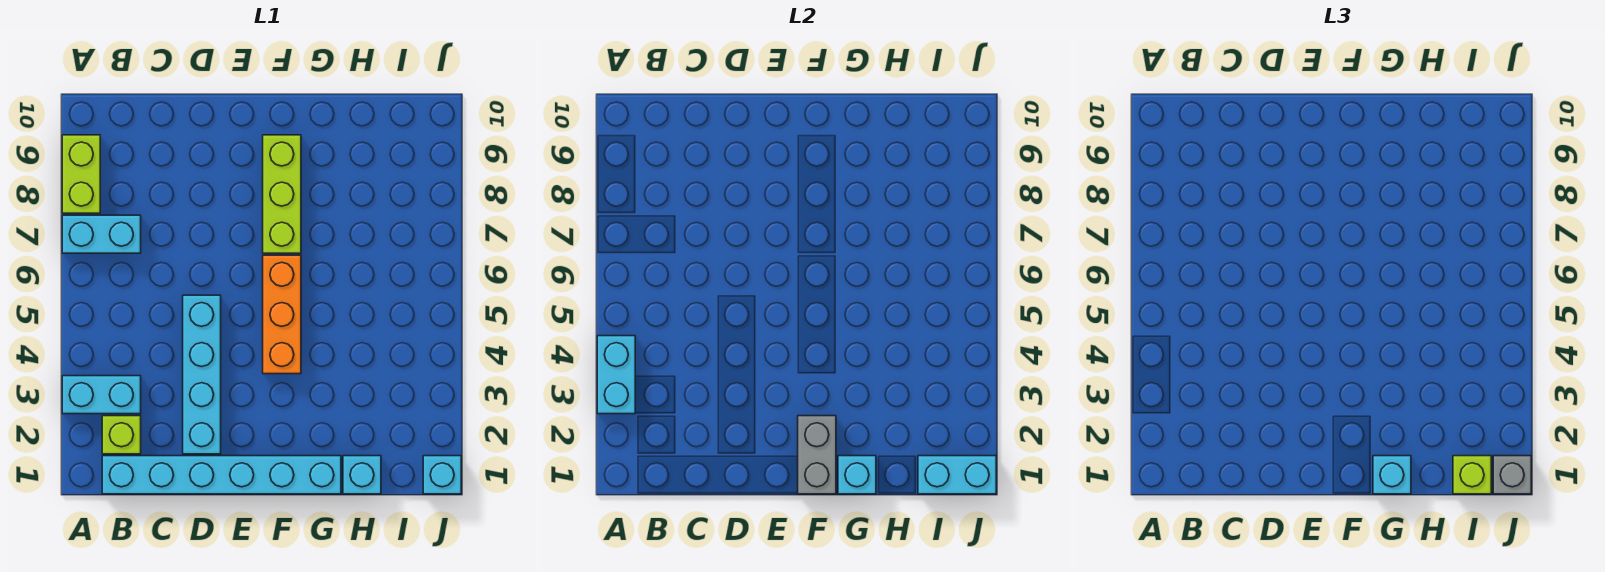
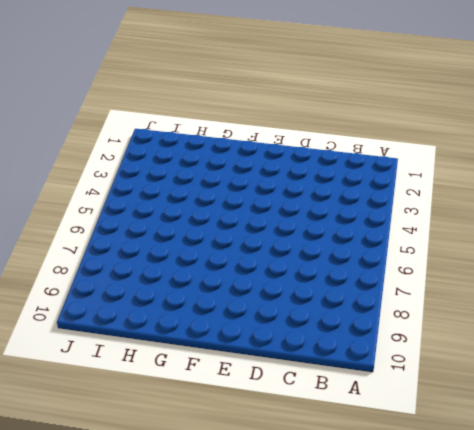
none -> cyan brick A3:B3 level 1
none -> cyan brick A7:B7 level 1
none -> lime brick A8:A9 level 1

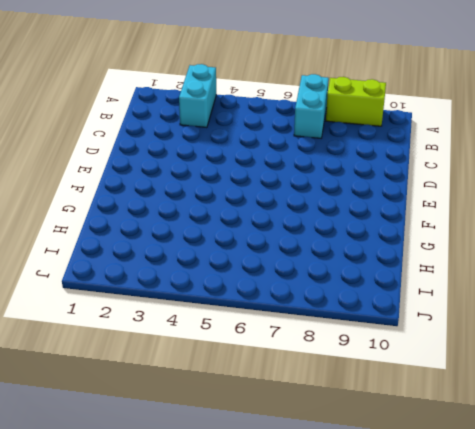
none -> cyan brick B1:G1 level 1
none -> lime brick B2 level 1
none -> cyan brick D2:D5 level 1

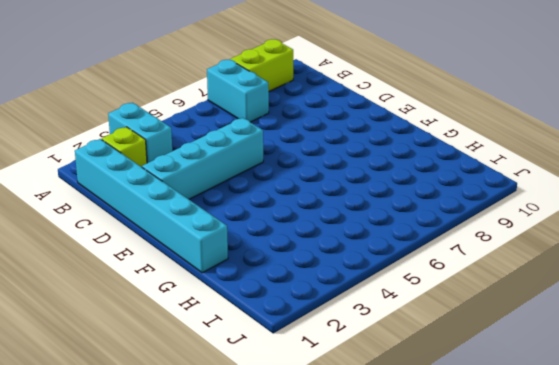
none -> orange brick F4:F6 level 1
none -> lime brick F7:F9 level 1
none -> cyan brick H1 level 1

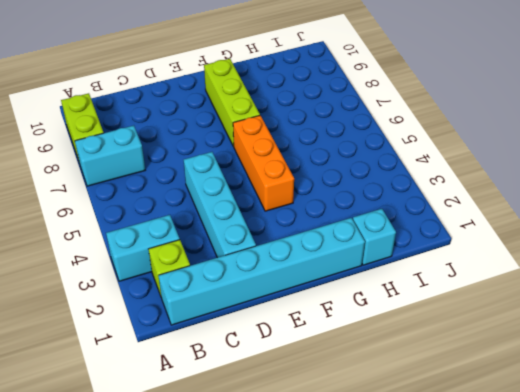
none -> cyan brick J1 level 1
none -> cyan brick A3:A4 level 2
none -> grey brick F1:F2 level 2

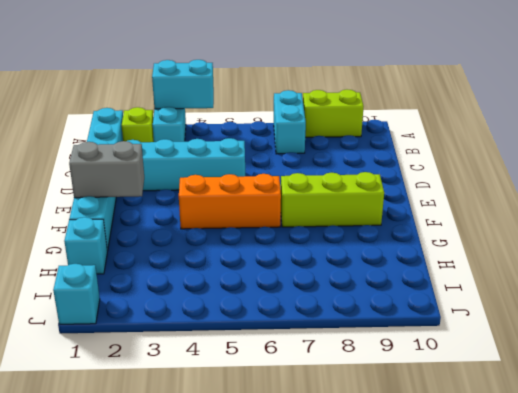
none -> cyan brick G1 level 2
none -> cyan brick I1:J1 level 2
none -> cyan brick G1 level 3

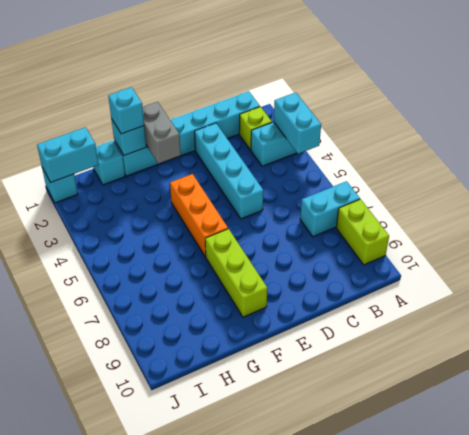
none -> lime brick I1 level 3
none -> grey brick J1 level 3

